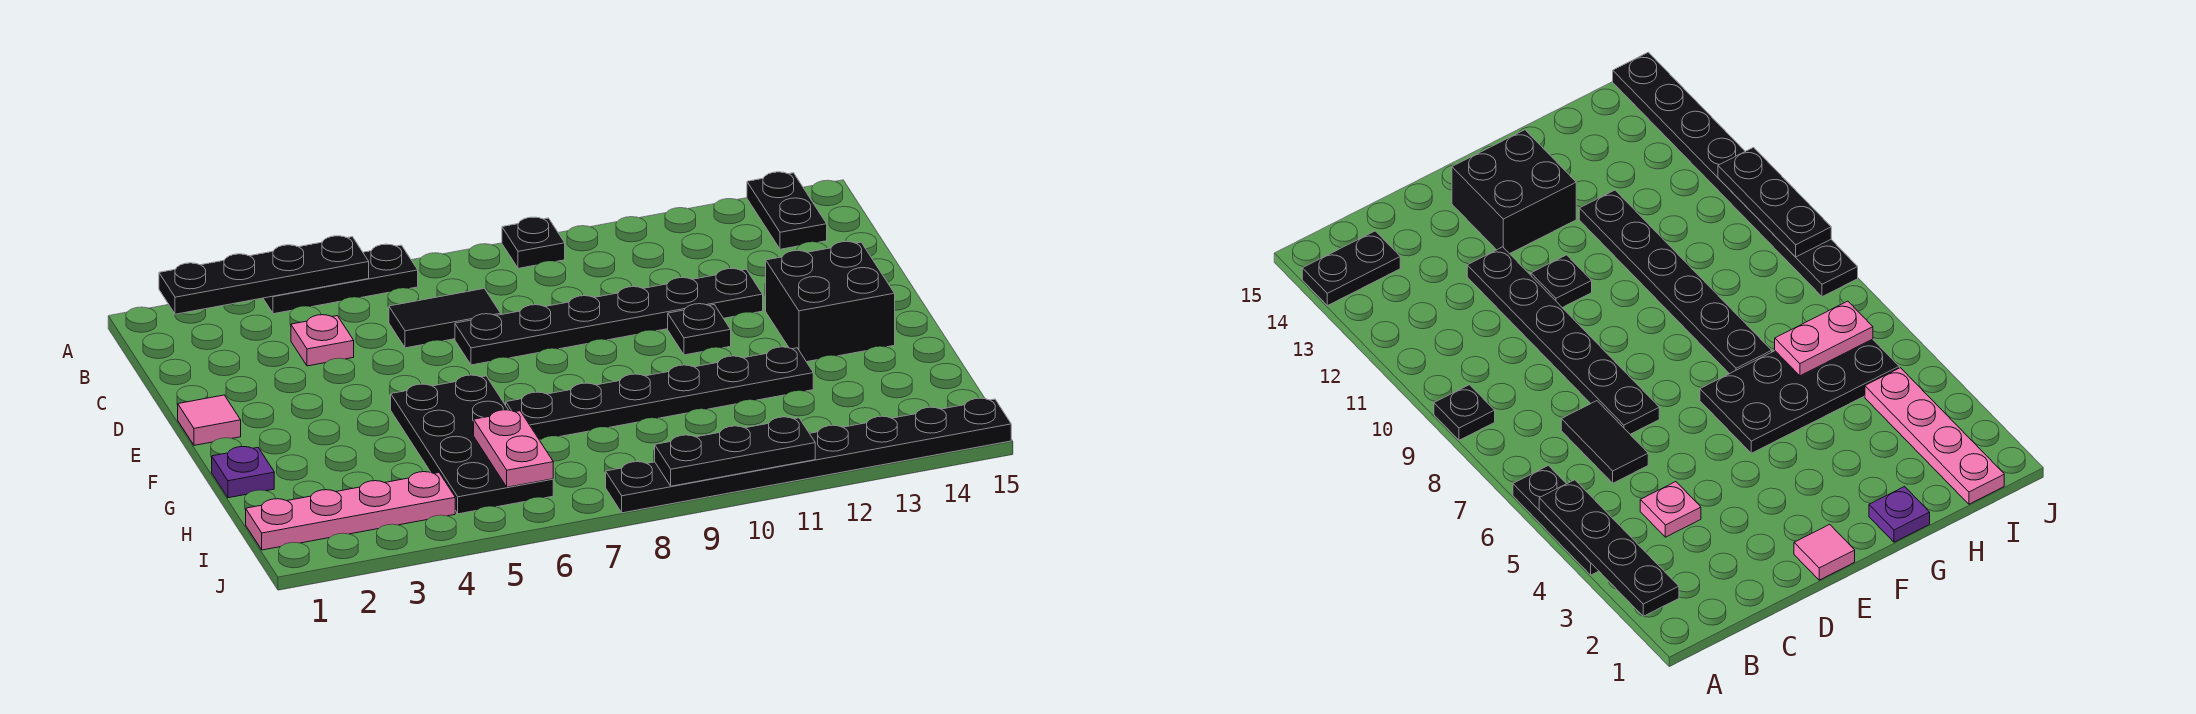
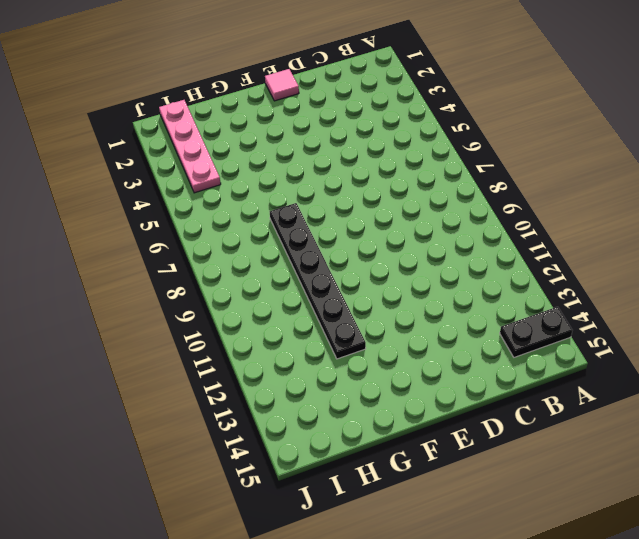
none -> black plate A4:A6 level 1
none -> black plate A9 level 1
none -> pink plate C4 level 1

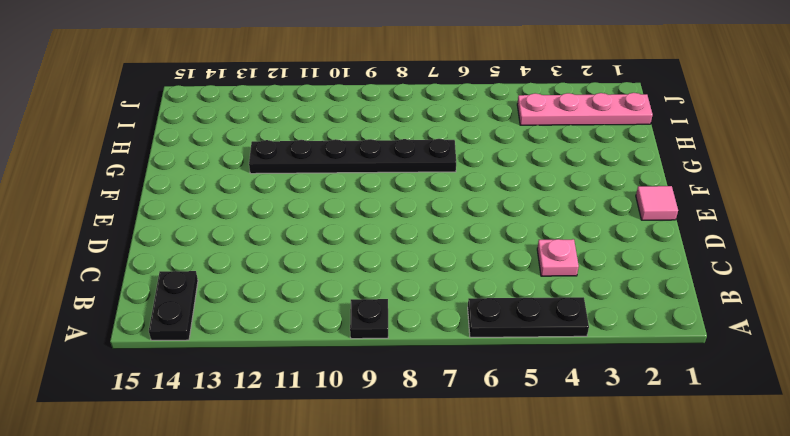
none -> black tile C6:C7 level 1
none -> black plate D7:D12 level 1
none -> black plate E11 level 1

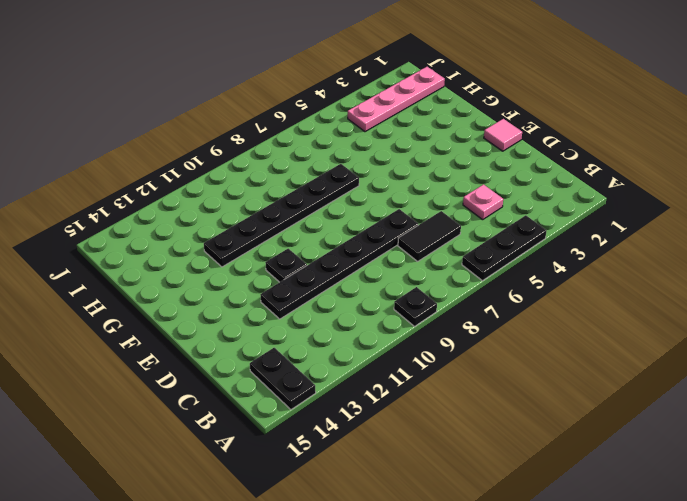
none -> black brick E13:F14 level 1
none -> black plate F5:I6 level 1
none -> purple plate G1 level 1

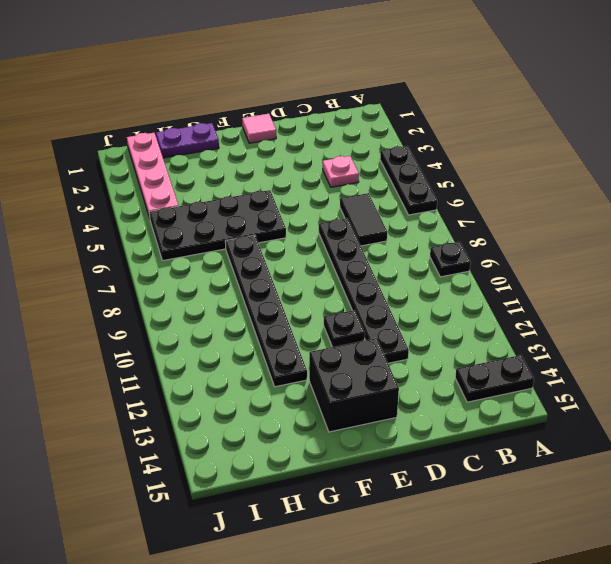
purple plate G1:H1 level 1 -> purple plate G1 level 1
none -> black plate J8:J15 level 1
none -> black plate A2:A5 level 2
none -> pink plate H6:I6 level 2

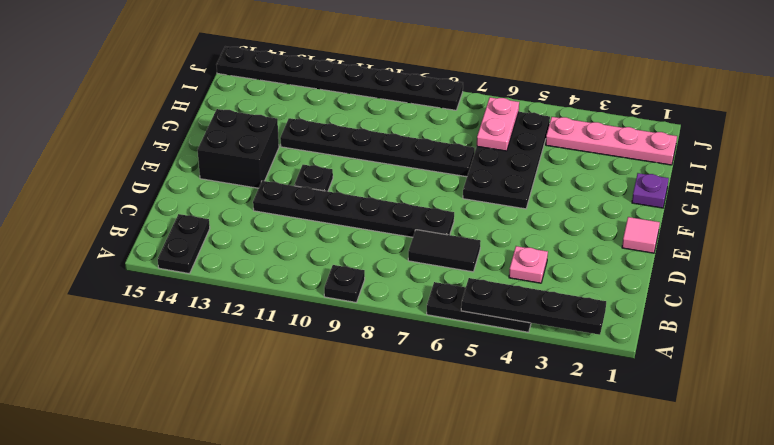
none -> black plate J9:J11 level 2

